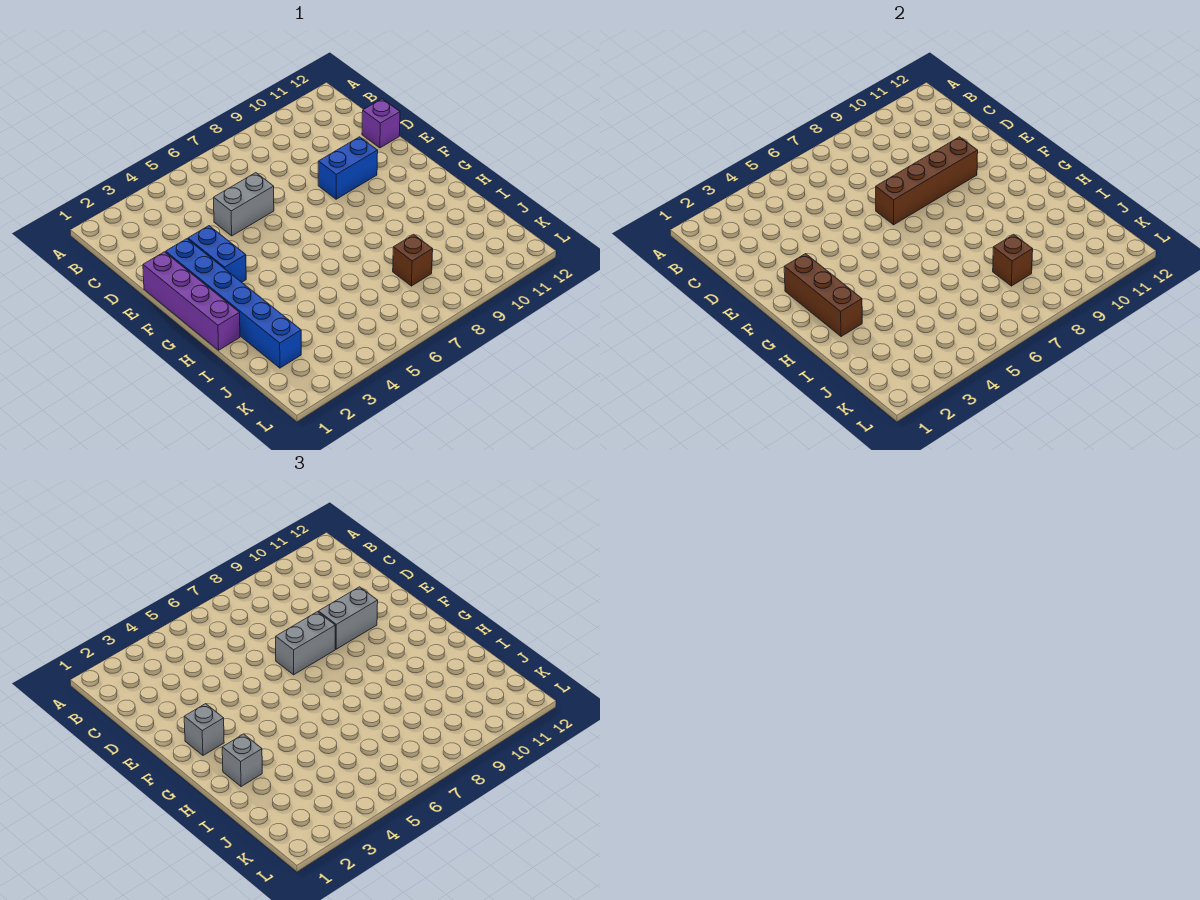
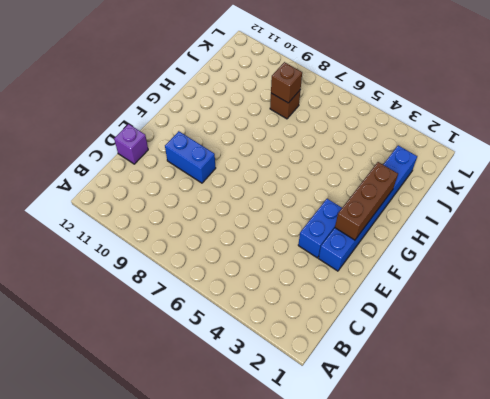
none -> grey brick D5:D6 level 1
none -> purple brick E1:H1 level 1
none -> brown brick E7:E10 level 2

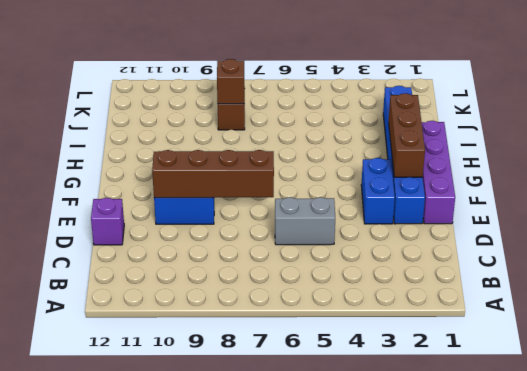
none -> grey brick E7:E8 level 3
none -> grey brick E9:E10 level 3
none -> grey brick F2 level 3

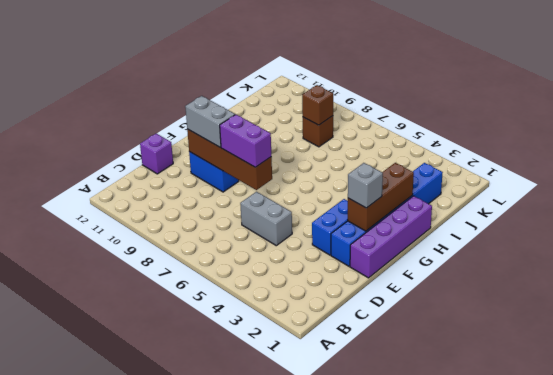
purple brick E7:E8 level 3 -> grey brick E7:E8 level 3
none -> grey brick H2 level 3

